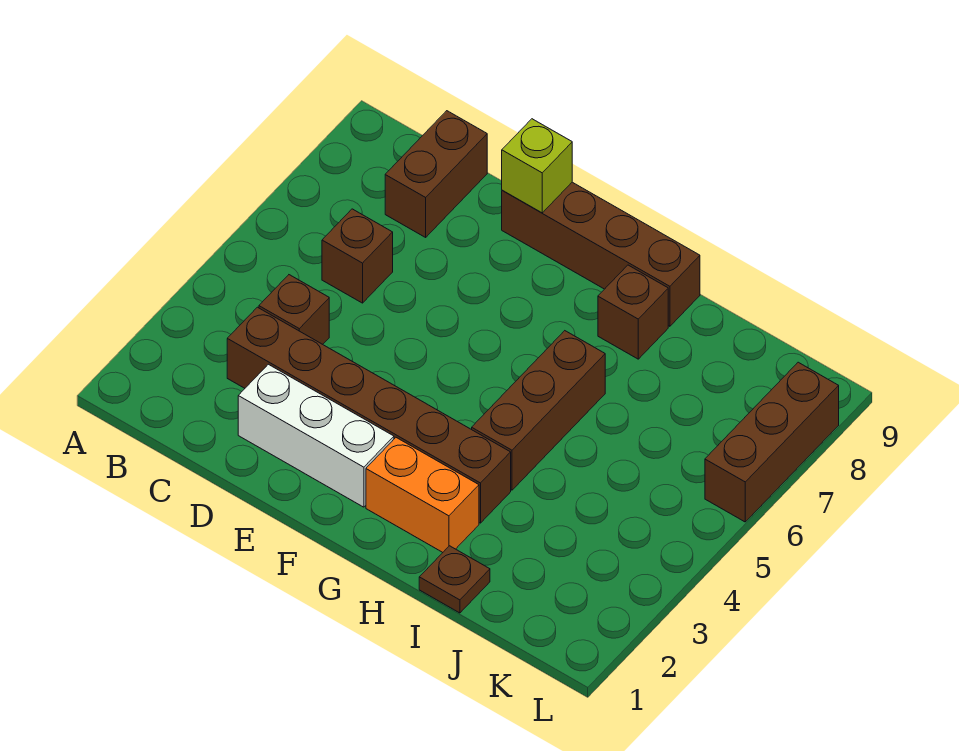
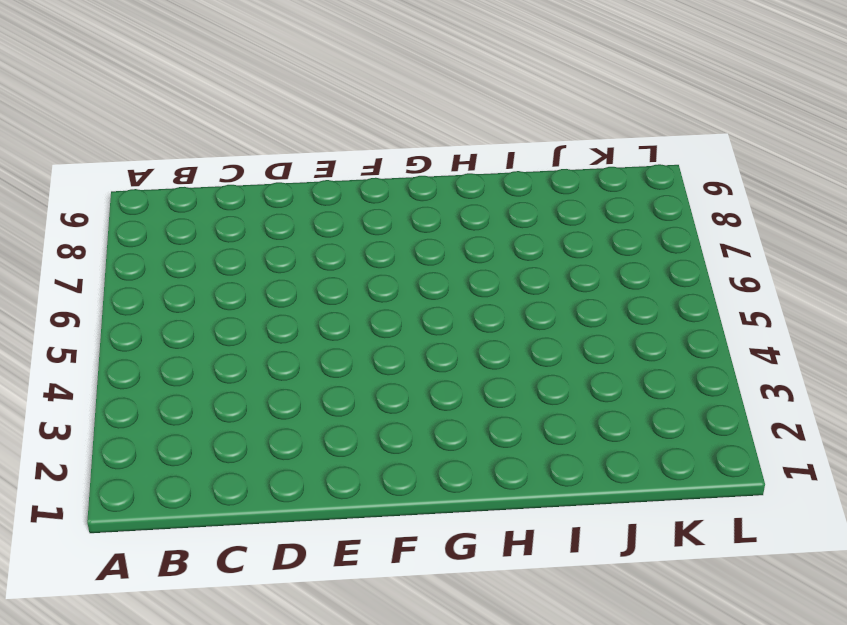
none -> brown brick C3:H3 level 1
none -> brown brick C4 level 1
none -> brown brick C6 level 1

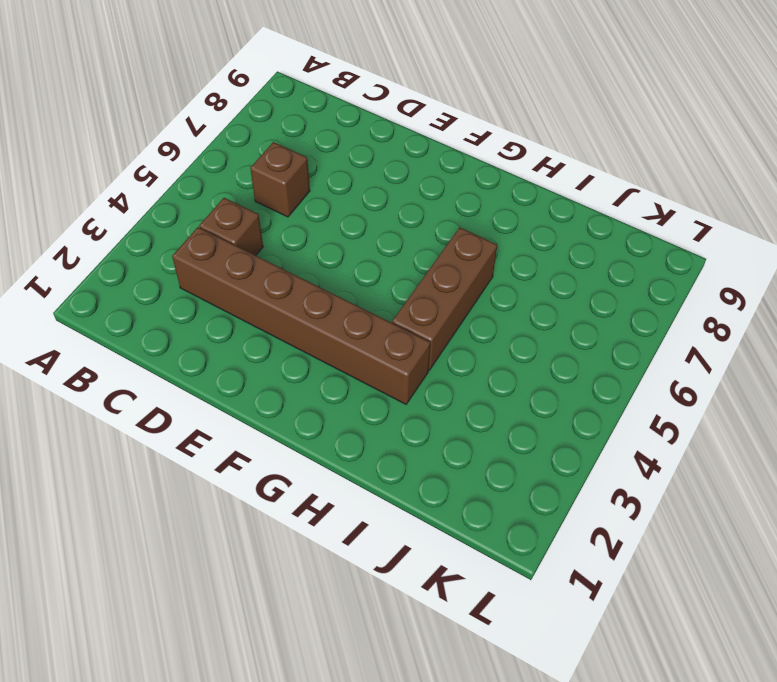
none -> brown brick C8:C9 level 1
none -> white brick D2:F2 level 1
none -> brown brick E9:H9 level 1

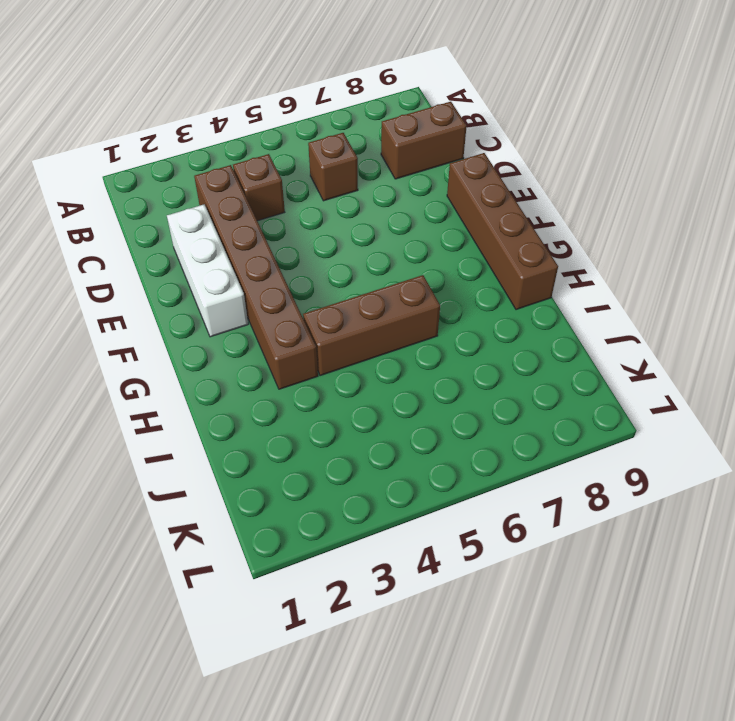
none -> orange brick G2:H2 level 1
none -> brown brick H8 level 1
none -> brown plate I1 level 1

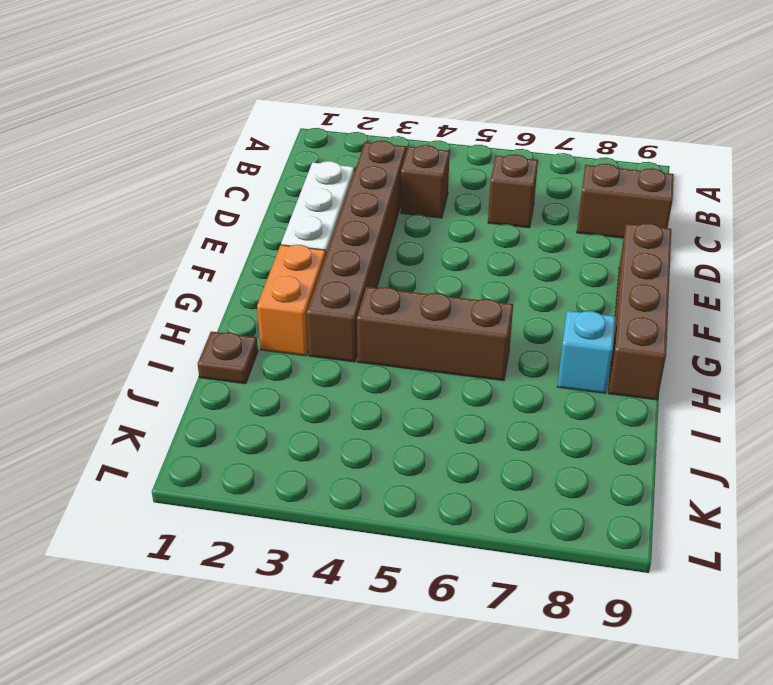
cyan brick H8 level 1 -> brown brick H8 level 1
none -> brown brick L6:L8 level 1
none -> lime brick E9 level 2

